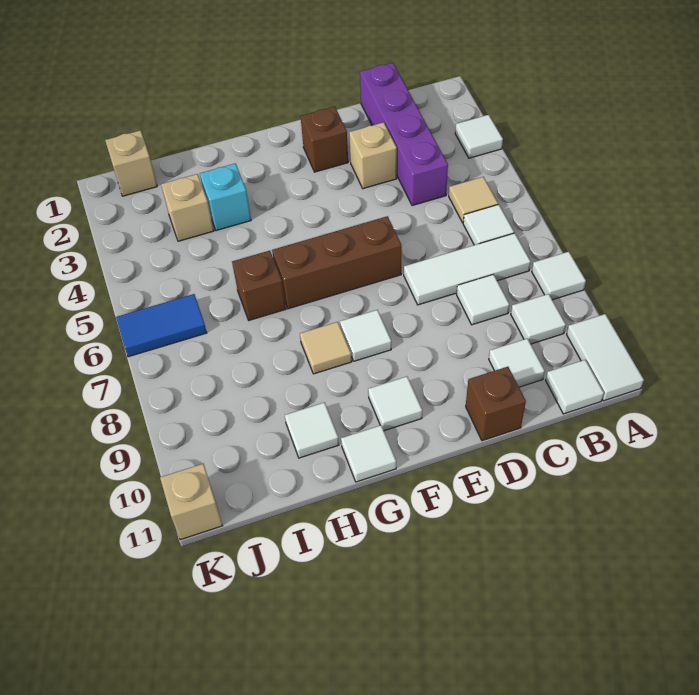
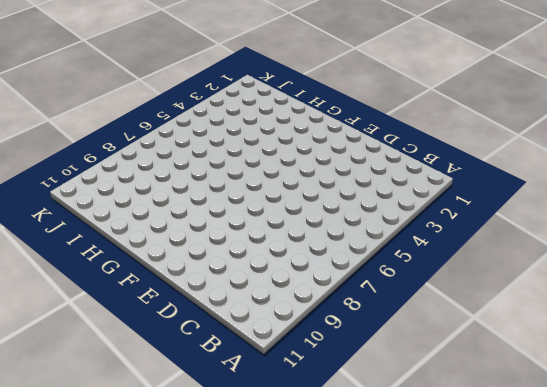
none -> white tile A3 level 1
none -> white tile A8 level 1
none -> white tile A10:A11 level 1

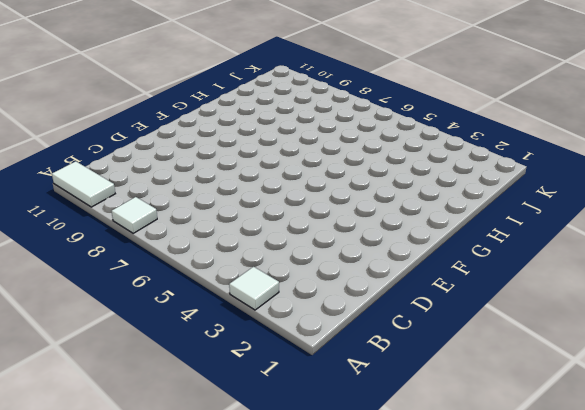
none -> tan tile B5 level 1
none -> white tile B6 level 1
none -> white tile B7:D7 level 1

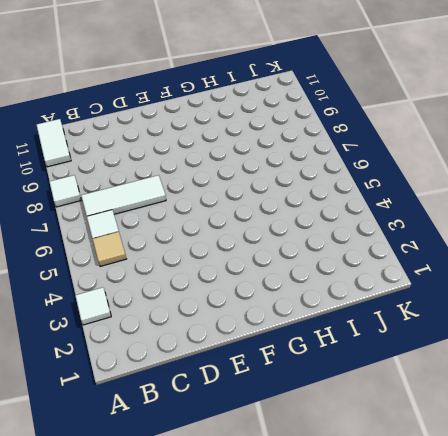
none -> white tile B9 level 1
none -> white tile B11 level 1
none -> purple brick C1:C4 level 1

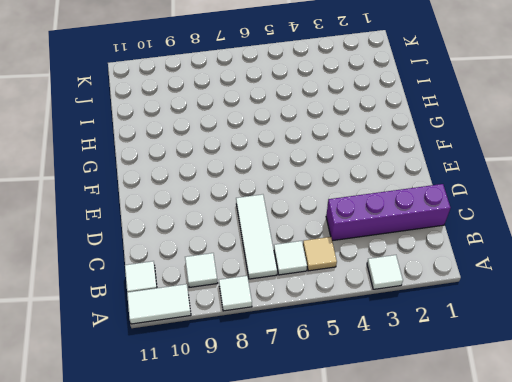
none -> white tile C8 level 1
none -> white tile C10 level 1
none -> tan brick D3 level 1

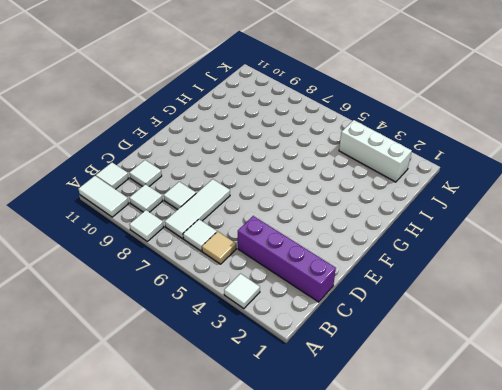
white brick J2:J4 level 1 -> none
none -> tan brick D3 level 1
none -> brown brick D11 level 1
none -> brown brick E2 level 1

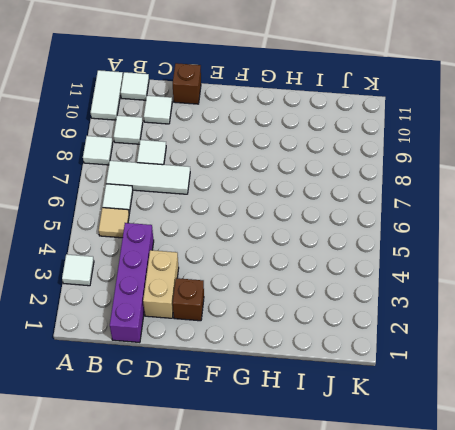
tan brick D2:D3 level 1 -> tan brick D3 level 1
none -> brown brick E6:G6 level 1
none -> white tile F8 level 1
none -> white tile F10 level 1

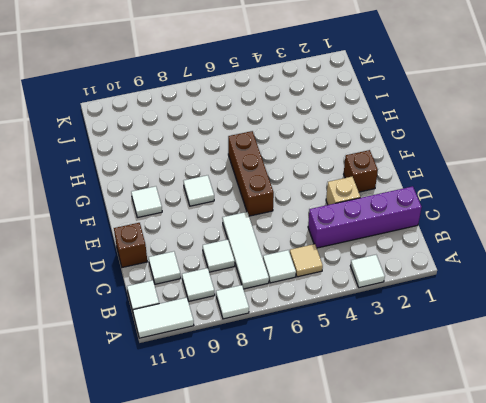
none -> tan tile G8 level 1
none -> white tile G11 level 1
none -> cyan brick H3 level 1

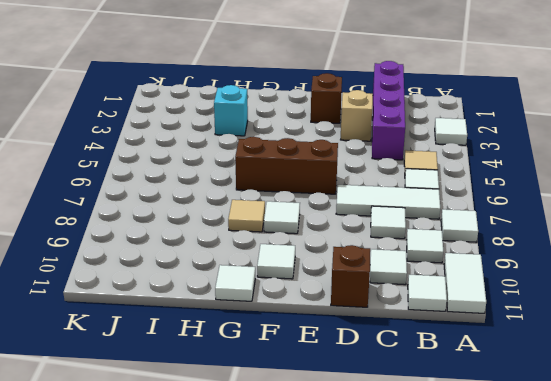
none -> brown brick H6 level 1
none -> white tile H10 level 1
none -> tan brick I3 level 1

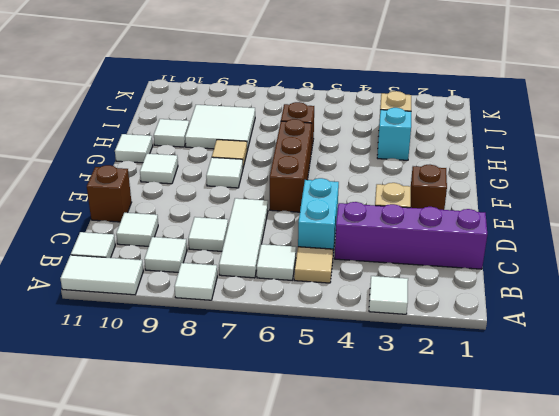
cyan brick C5:D5 level 1 -> none
white tile H8:I9 level 1 -> none
none -> tan brick J1 level 1
none -> blue tile J6:K6 level 1
none -> tan brick K11 level 1

